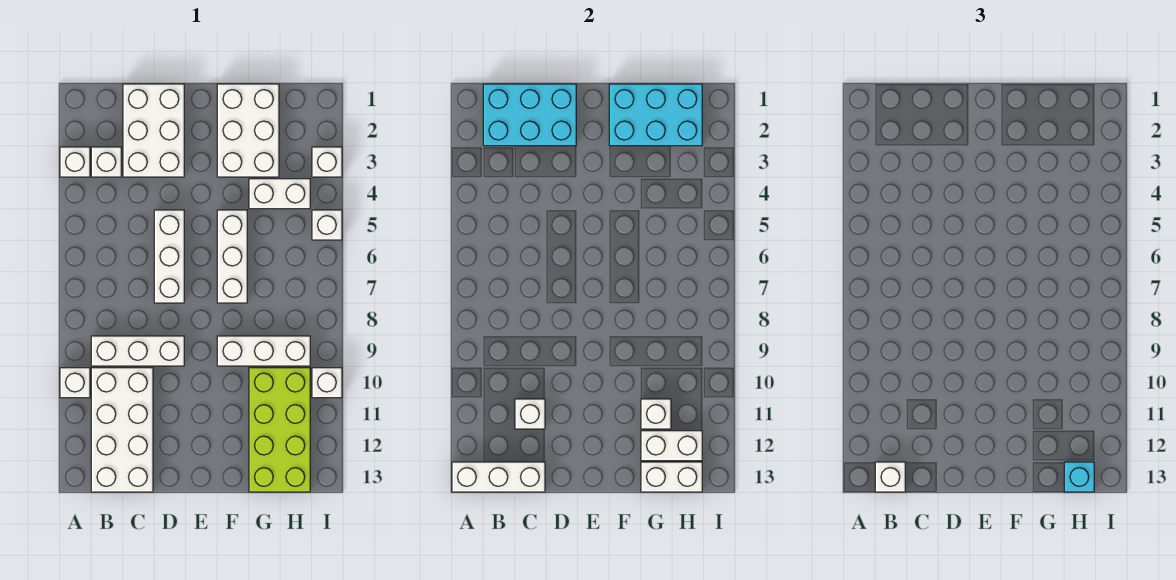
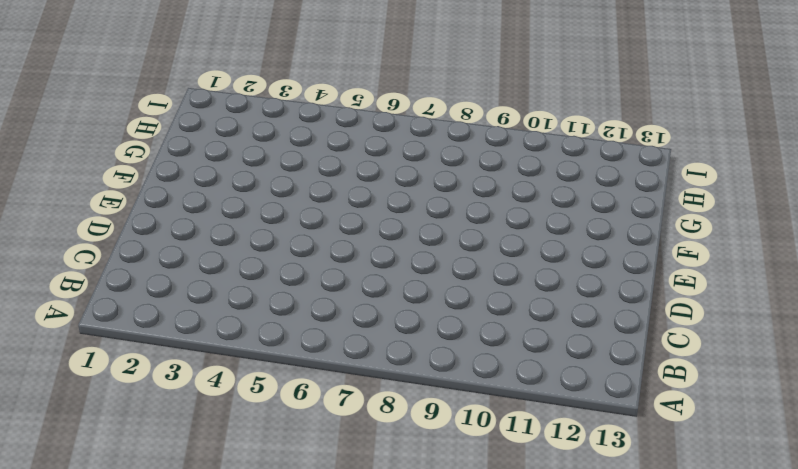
none -> white brick A3 level 1
none -> white brick A10 level 1
none -> white brick B3 level 1

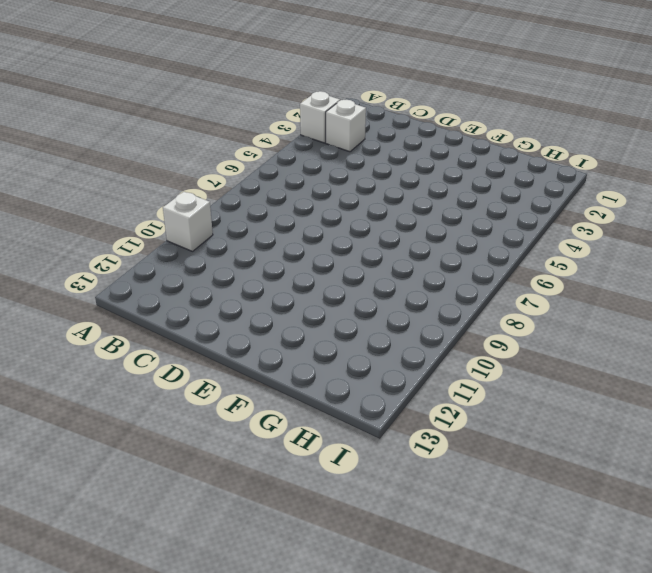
none -> white brick B9:D9 level 1
none -> white brick B10:C13 level 1
none -> white brick C1:D3 level 1

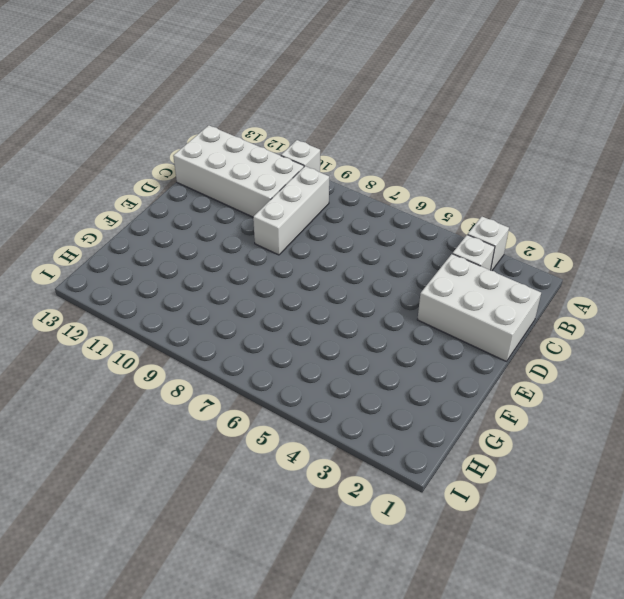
none -> white brick D5:D7 level 1
none -> white brick F1:G3 level 1
none -> white brick F5:F7 level 1

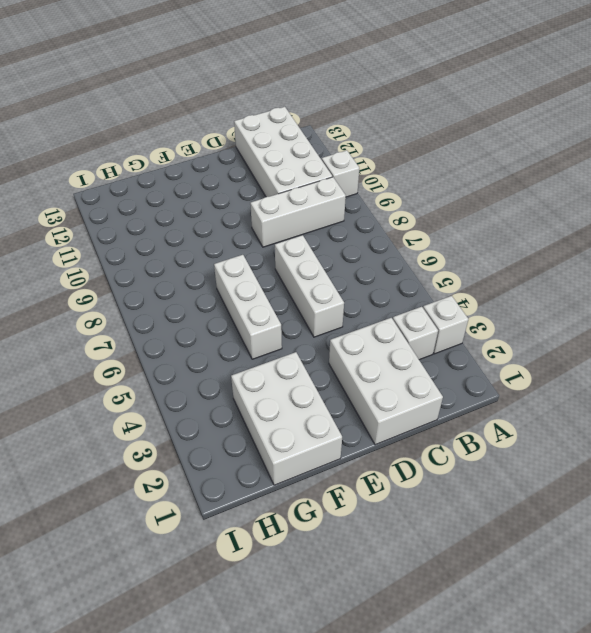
none -> white brick F9:H9 level 1
none -> white brick G4:H4 level 1
none -> lime brick G10:H13 level 1

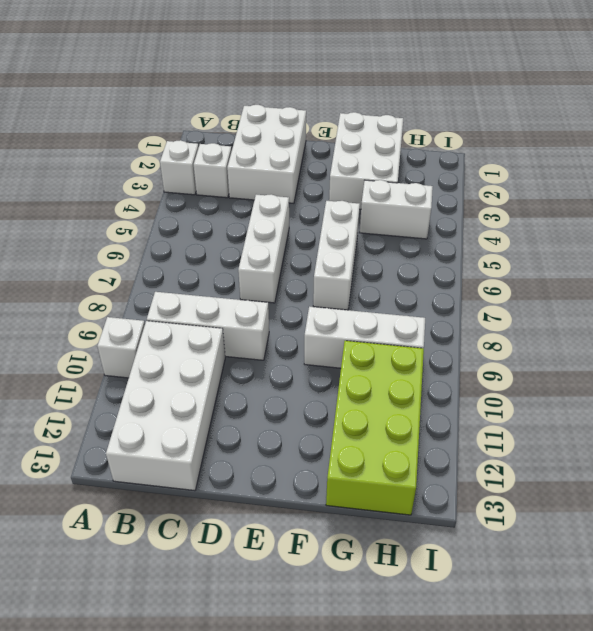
none -> white brick I3 level 1
none -> white brick I5 level 1
none -> white brick I10 level 1

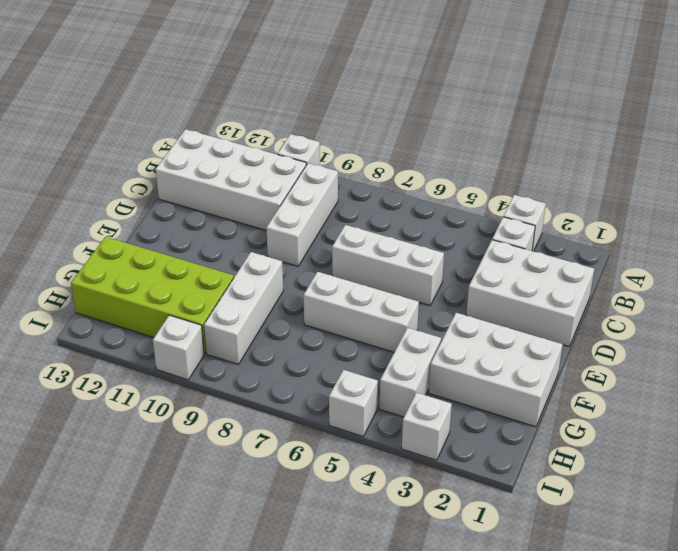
none -> white brick A13:C13 level 2
none -> cyan brick B1:D2 level 2
none -> white brick C11 level 2

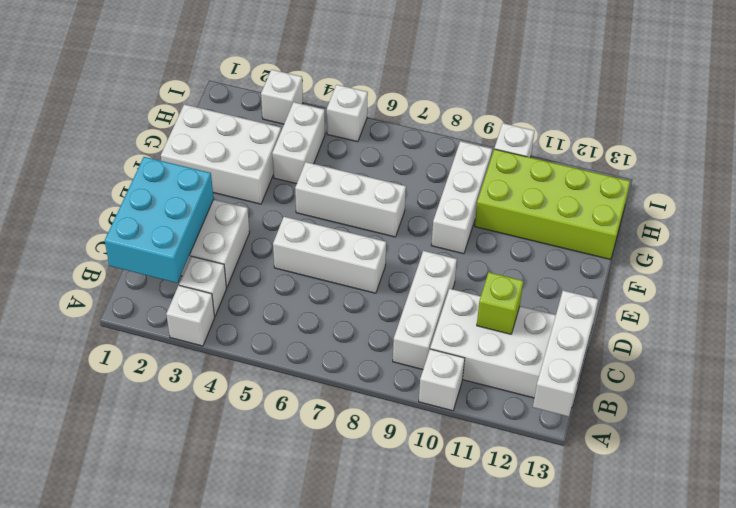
lime brick C11 level 2 -> white brick C11 level 2
none -> cyan brick F1:H2 level 2
none -> white brick G11 level 2
none -> white brick G12:H12 level 2

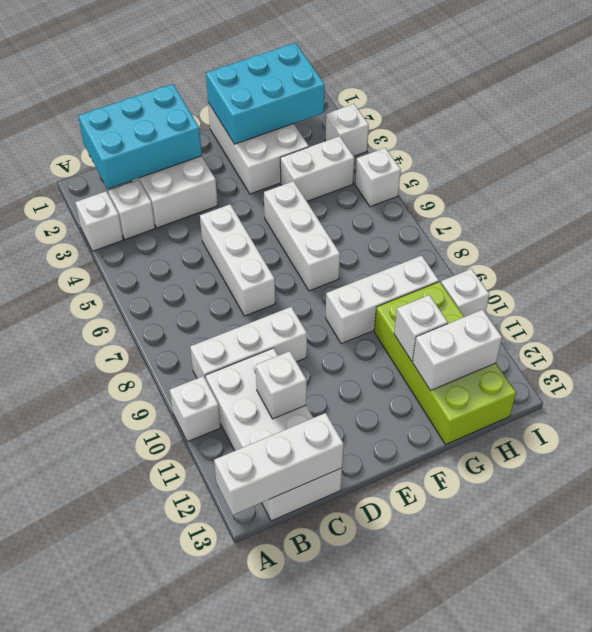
none -> white brick G13:H13 level 2
none -> white brick B13 level 3
none -> cyan brick H13 level 3

